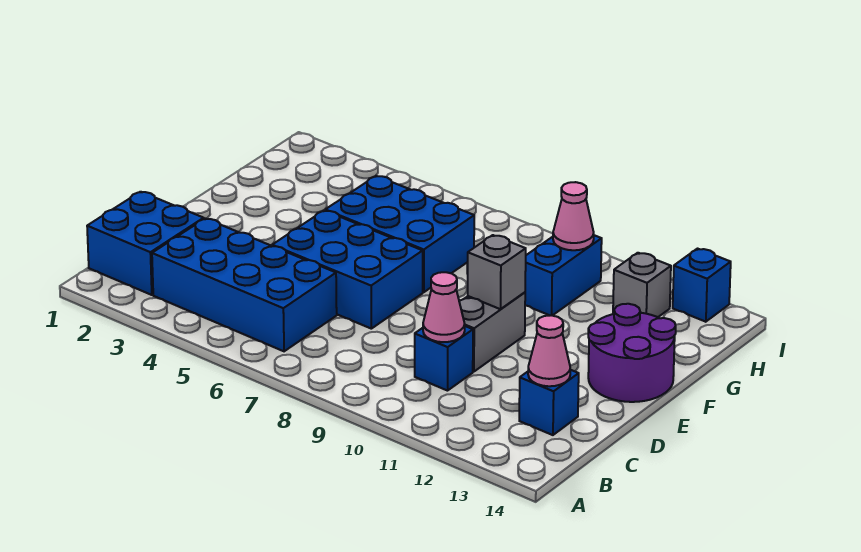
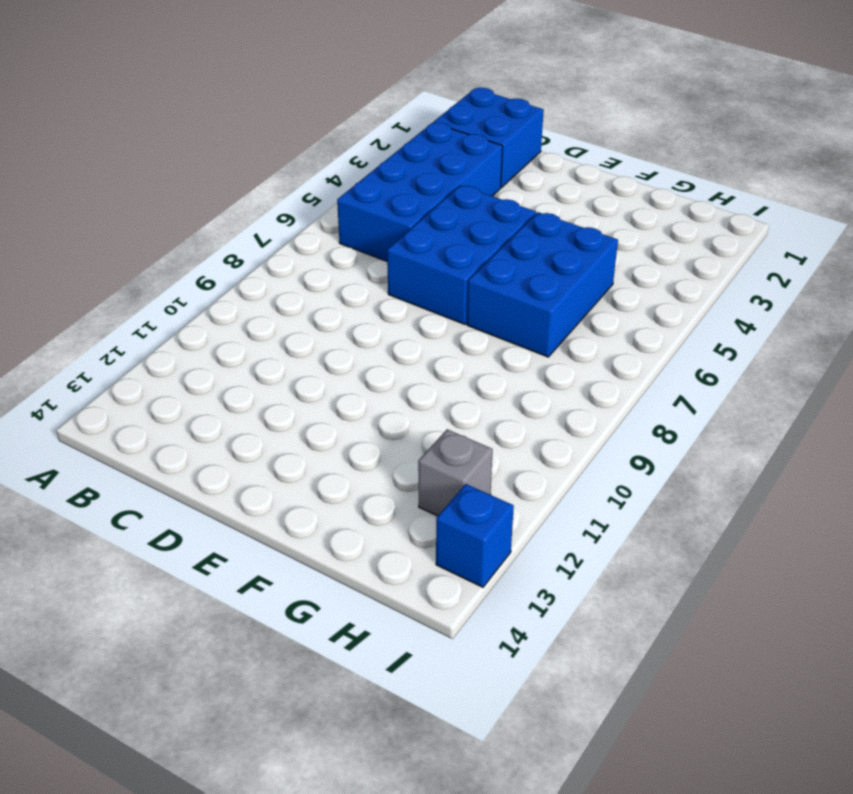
none -> blue brick C10 level 1
none -> blue brick C13 level 1
none -> grey brick D10:E10 level 1

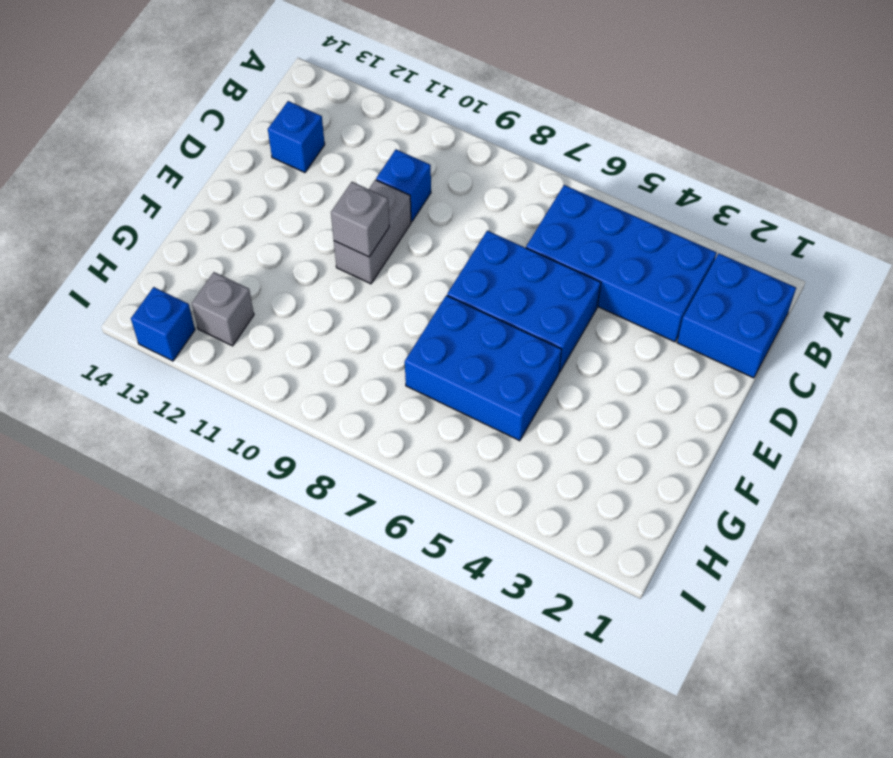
none -> purple round brick E13:F14 level 1
none -> blue brick G10:H10 level 1
none -> pink cone C10 level 2

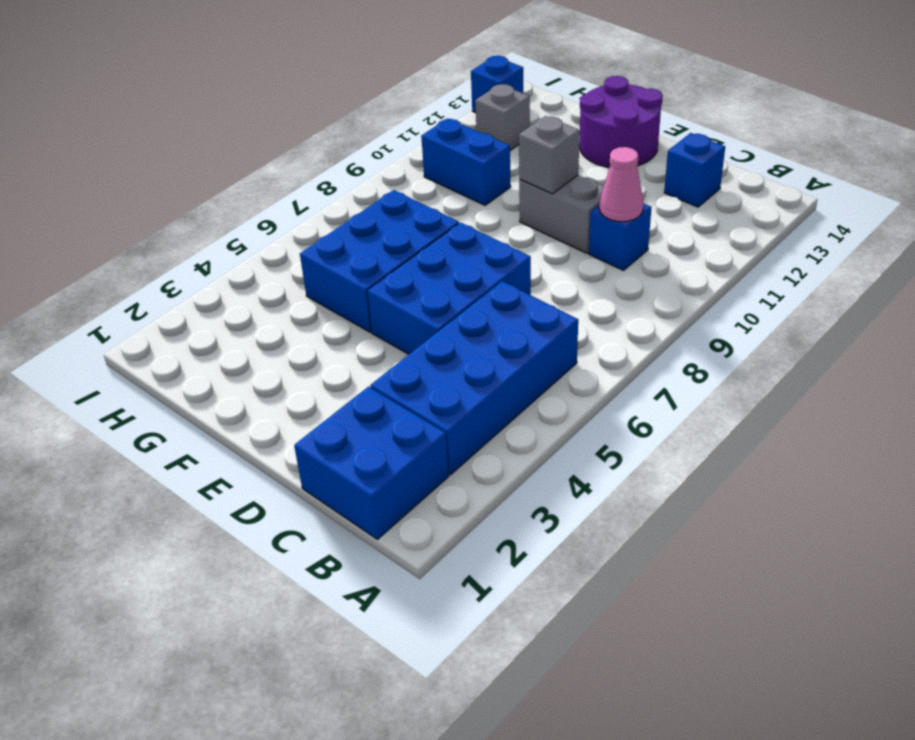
none -> pink cone C13 level 2
none -> pink cone H10 level 2

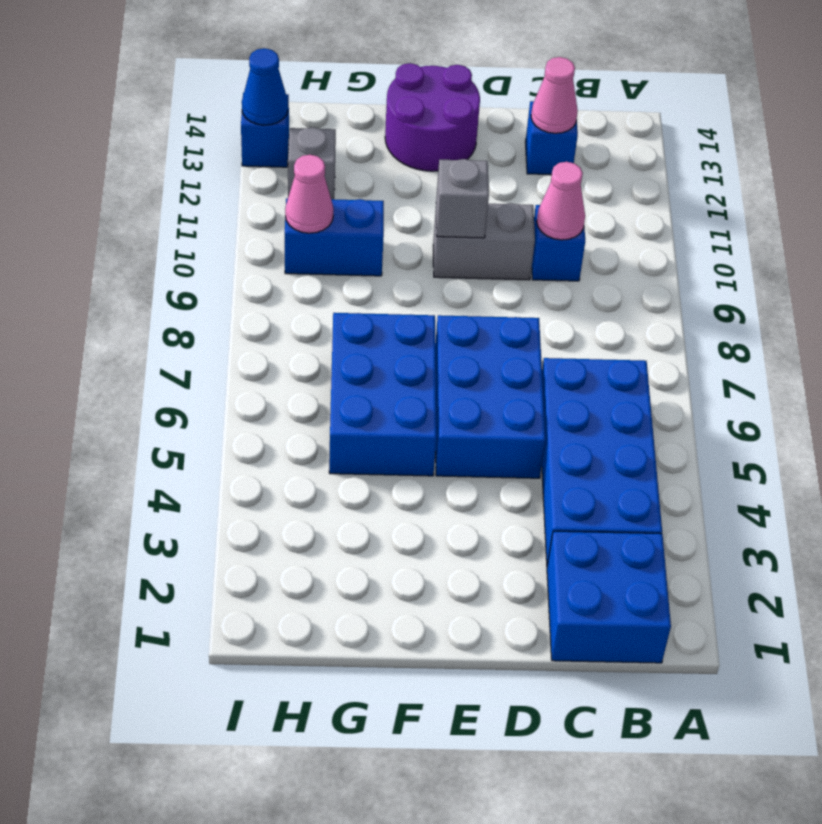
blue cone I13 level 2 -> none

